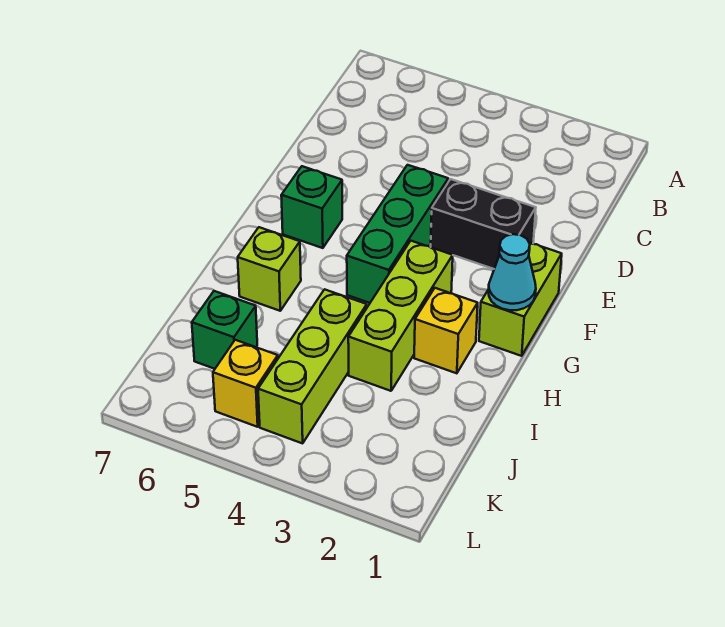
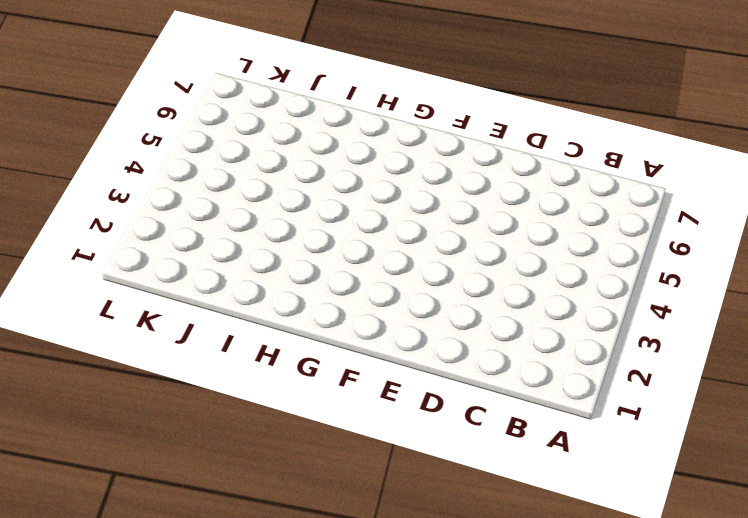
none -> black brick E2:E3 level 1
none -> green brick E4:G4 level 1

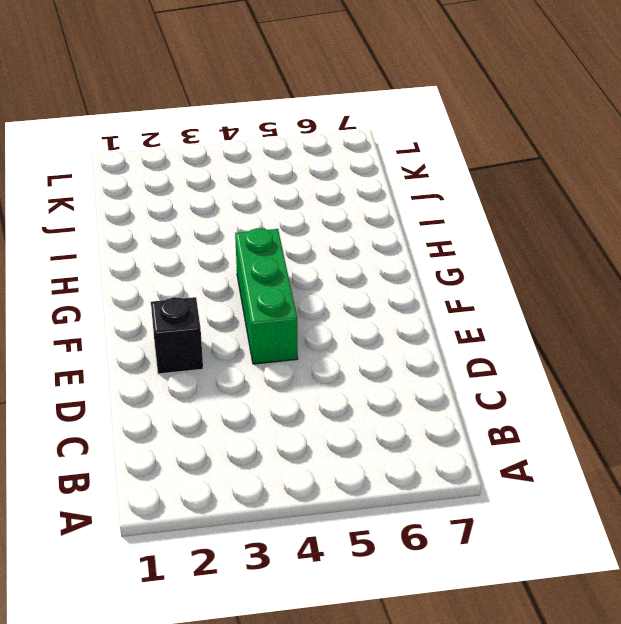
black brick E2 level 1 -> black brick E2:E3 level 1
none -> lime brick F1:G1 level 1
none -> green brick F6 level 1

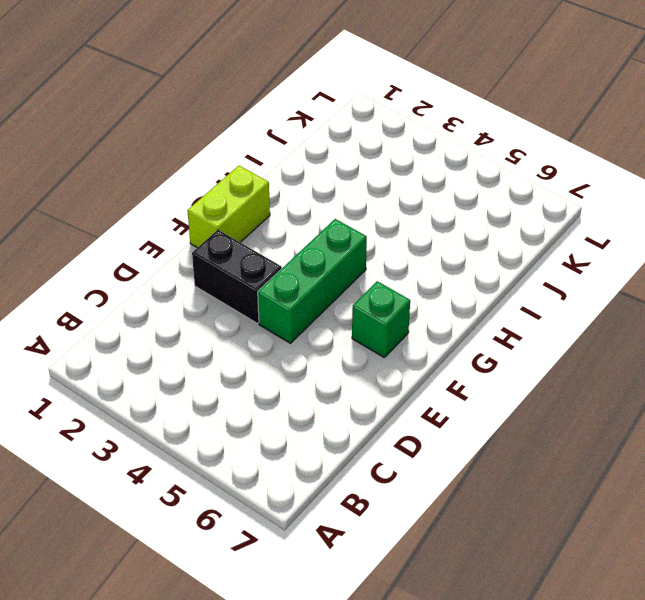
none -> lime brick G3:I3 level 1
none -> yellow brick H2 level 1

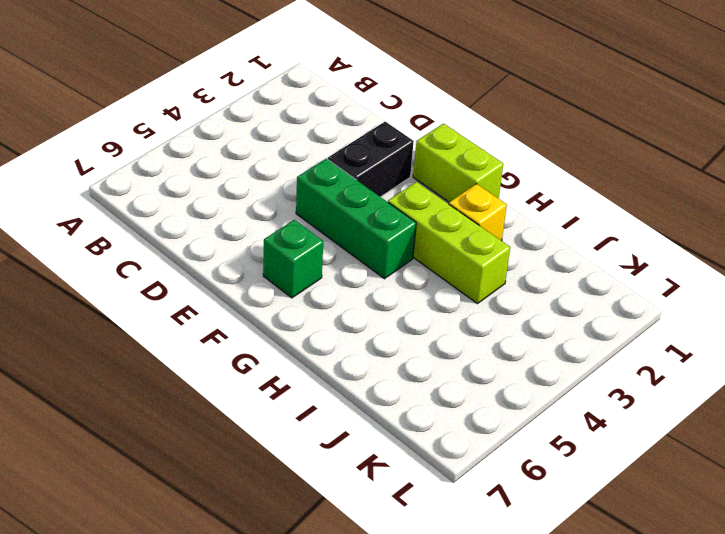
none -> lime brick H6 level 1
none -> lime brick I4:K4 level 1

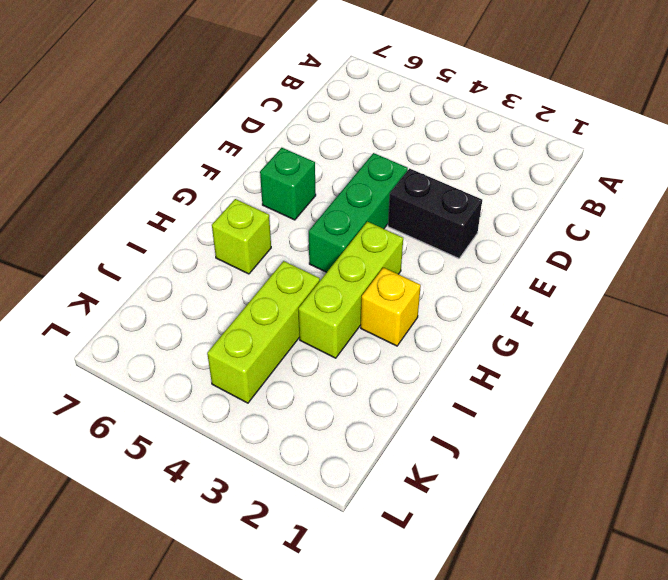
none -> lime brick F1:G1 level 1
none -> green brick J6 level 1

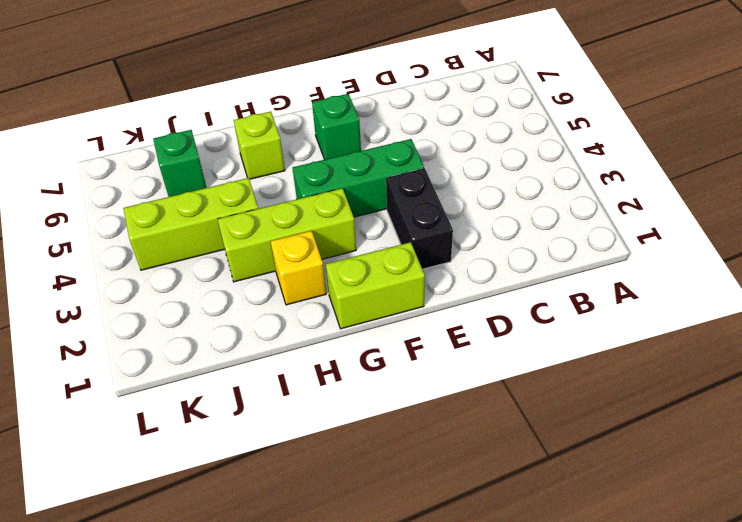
none -> yellow brick K5 level 1
none -> cyan cone G1 level 2

